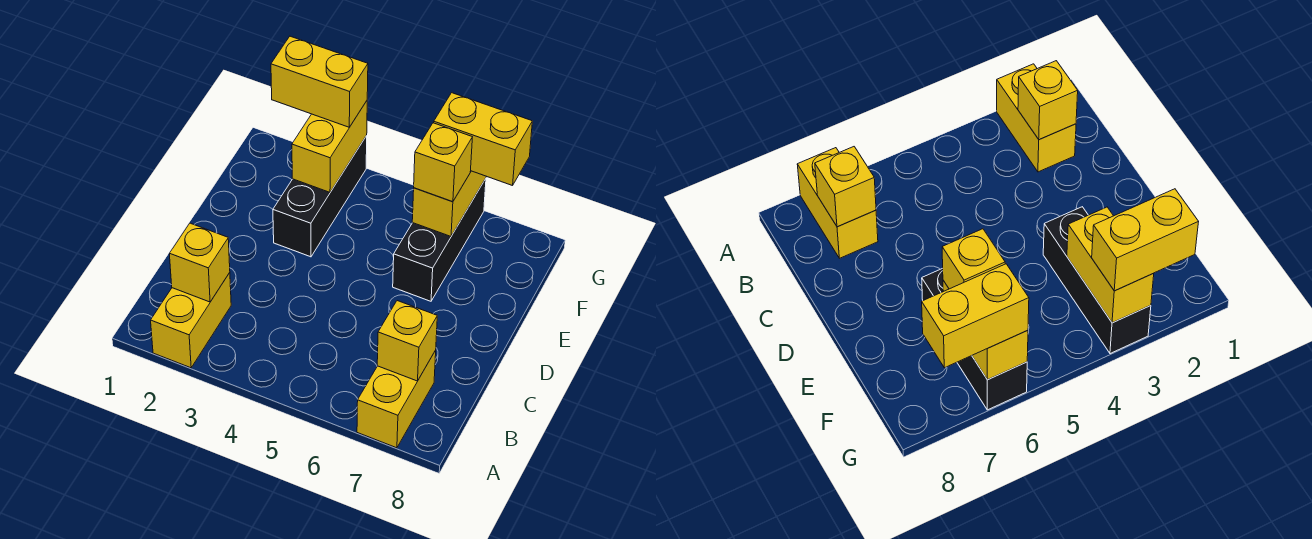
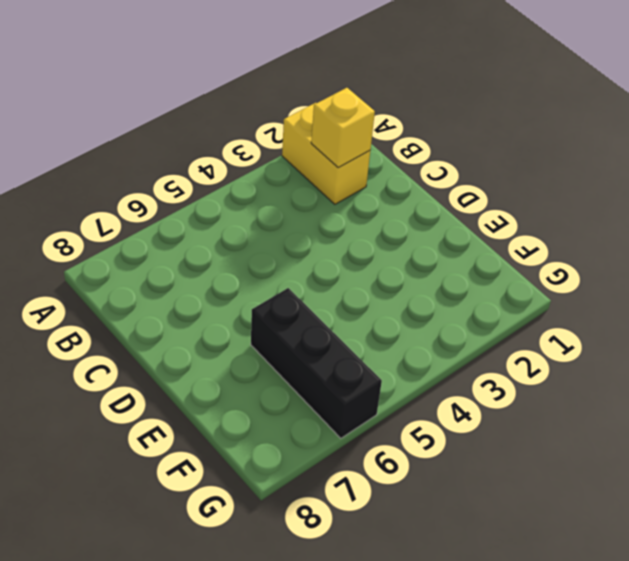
none -> yellow brick A7:B7 level 1
none -> black brick E3:G3 level 1

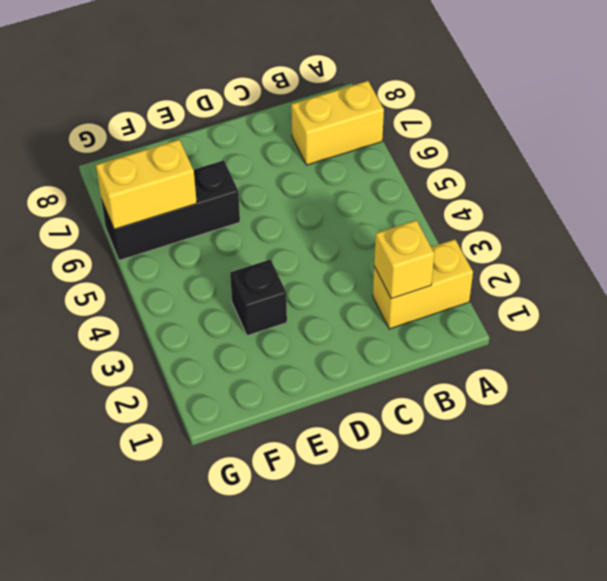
black brick E3 level 1 -> black brick E3:G3 level 1
none -> yellow brick B7 level 2
none -> yellow brick F3:G3 level 2

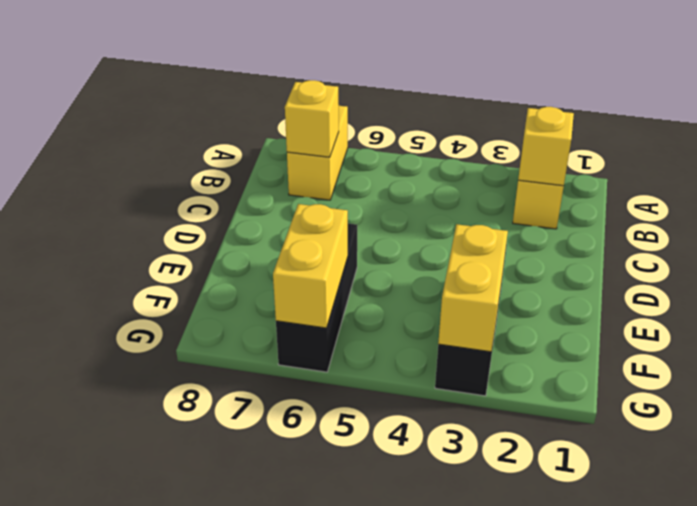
none -> yellow brick F6 level 3
none -> yellow brick G2:G3 level 3

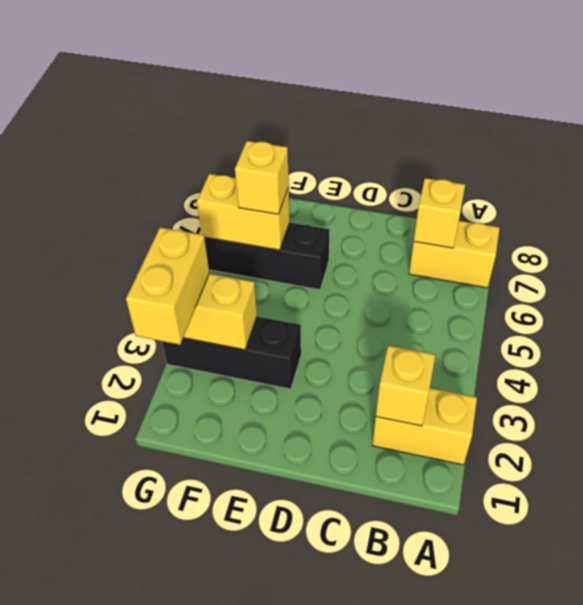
none -> yellow brick G6:G7 level 3

